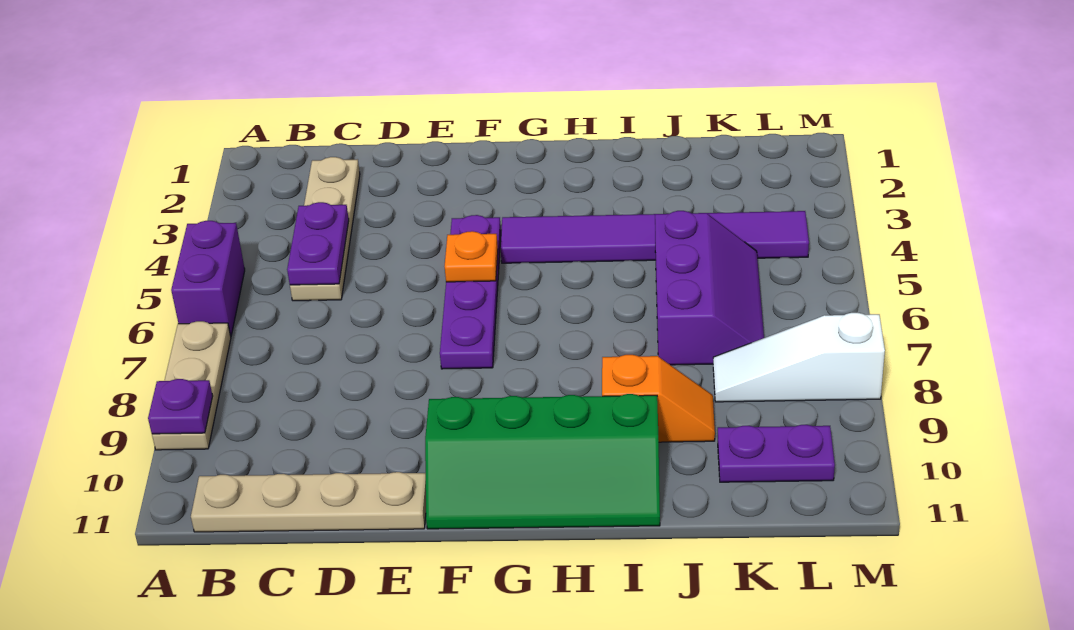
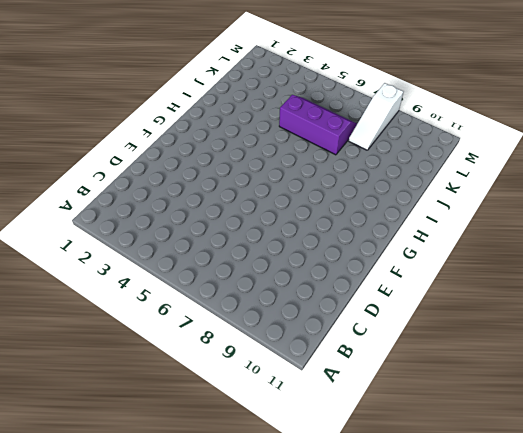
none -> purple brick A5:A6 level 1
none -> tan plate A7:A9 level 1
none -> tan plate B11:E11 level 1

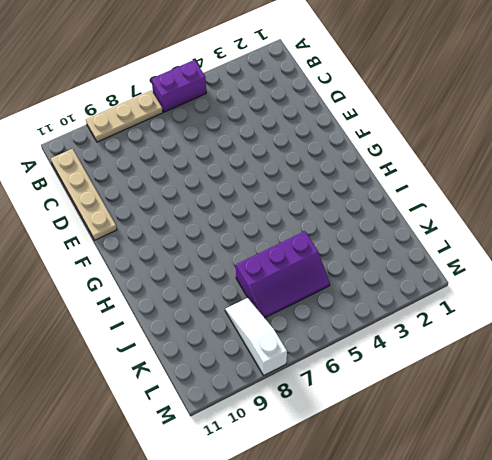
none -> tan plate C2:C5 level 1
none -> purple plate F4:F7 level 1
none -> green slope F10:I11 level 1 top 10

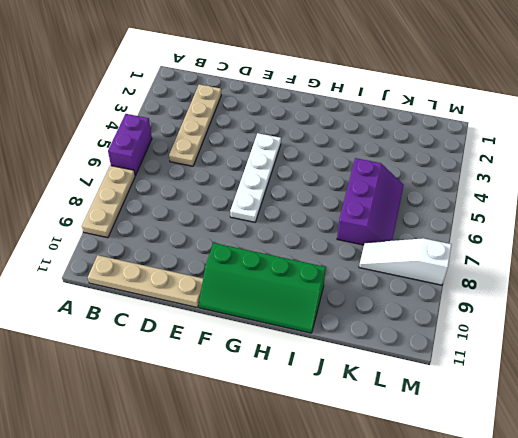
white plate F4:F7 level 1 -> purple plate F4:F7 level 1
none -> purple tile G4:L4 level 1
none -> orange slope I9:J9 level 1 top I
none -> purple plate K10:L10 level 1

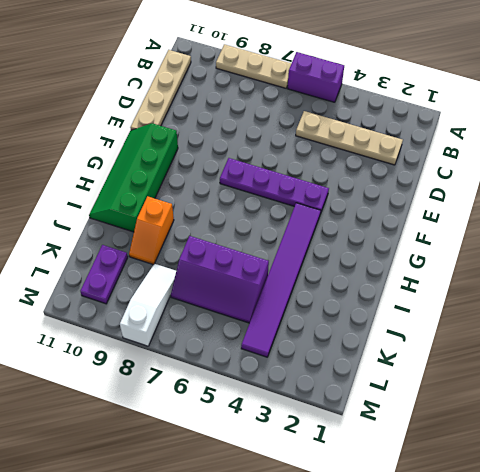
none -> purple plate A9 level 2
none -> purple plate C4:C5 level 2
none -> orange plate F5 level 2

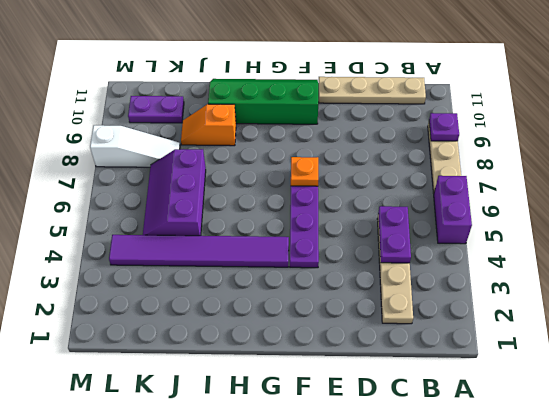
orange plate F7 level 2 -> orange plate F5 level 2

